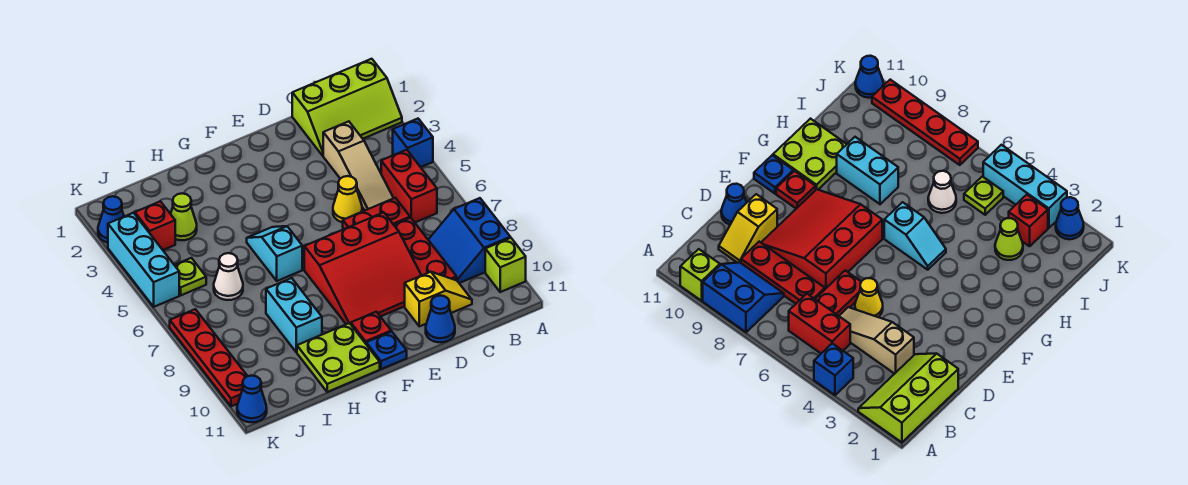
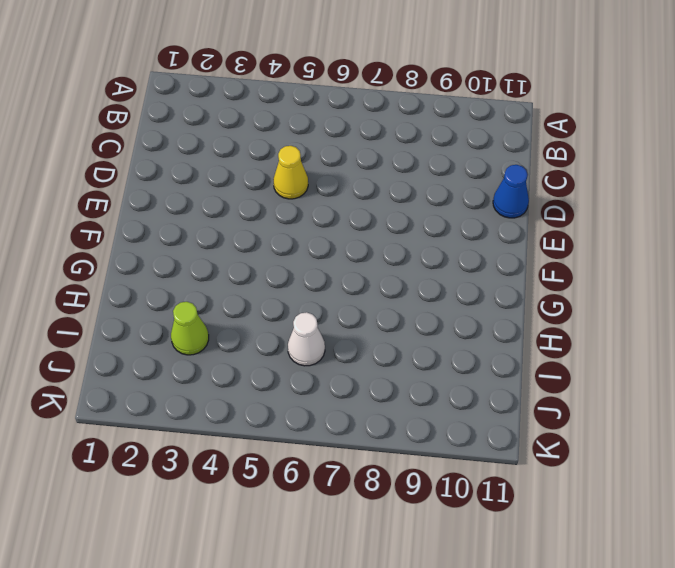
none -> lime slope A1:C2 level 1 top 1
none -> blue brick A4 level 1
none -> blue slope A8:B9 level 1 top A

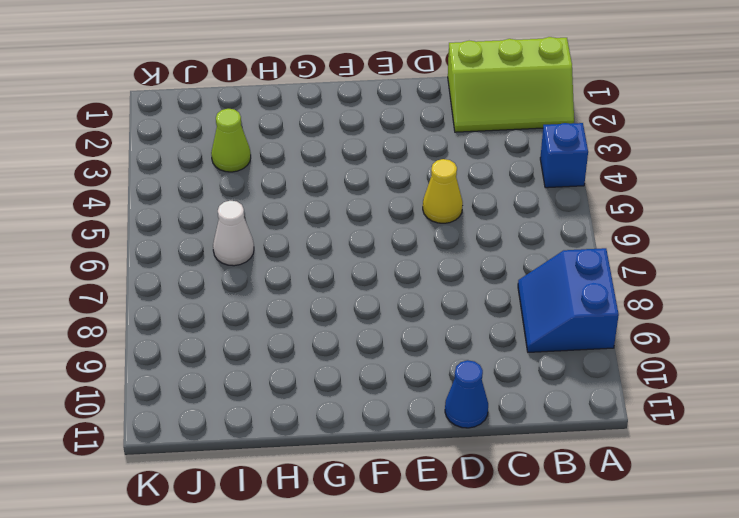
none -> lime brick A10 level 1
none -> red brick B5:B6 level 1
none -> tan slope C3:C5 level 1 top 3

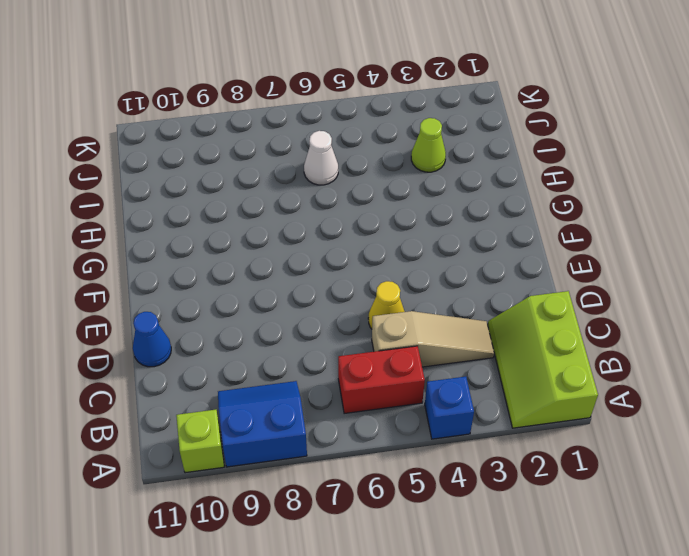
tan slope C3:C5 level 1 top 5 -> tan slope C3:C5 level 1 top 3
none -> red plate C6:D6 level 1
none -> red plate C7:C9 level 1
none -> yellow slope C10:D10 level 1 top D

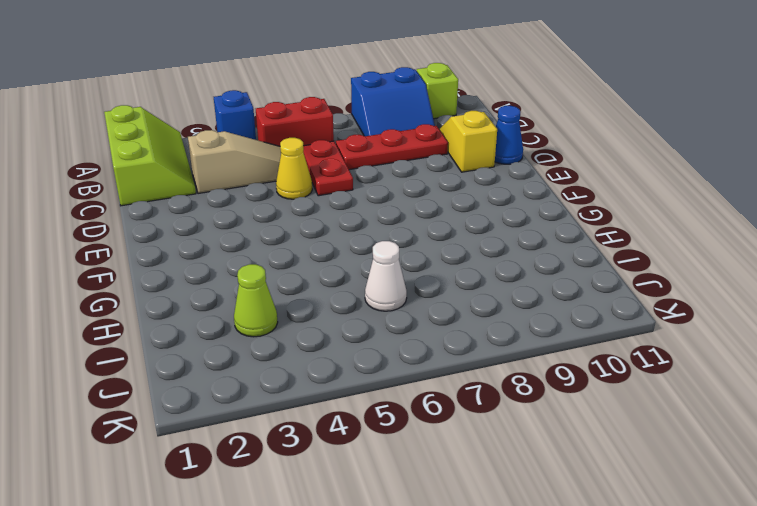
none -> red slope D7:F9 level 1 top 7
none -> red plate F10 level 1
none -> blue plate F11 level 1

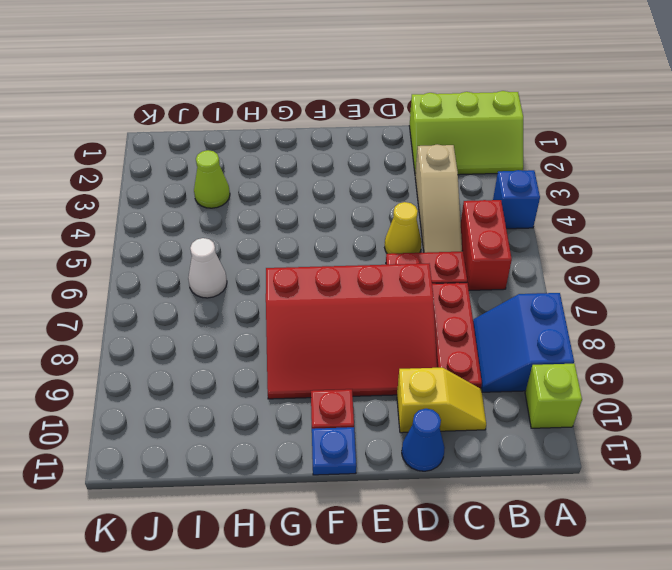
red slope D7:G9 level 1 top 7 -> red slope D7:F9 level 1 top 7
none -> cyan slope G5:G6 level 1 top 6
none -> lime plate G10:H11 level 1
none -> cyan brick H8:H9 level 1

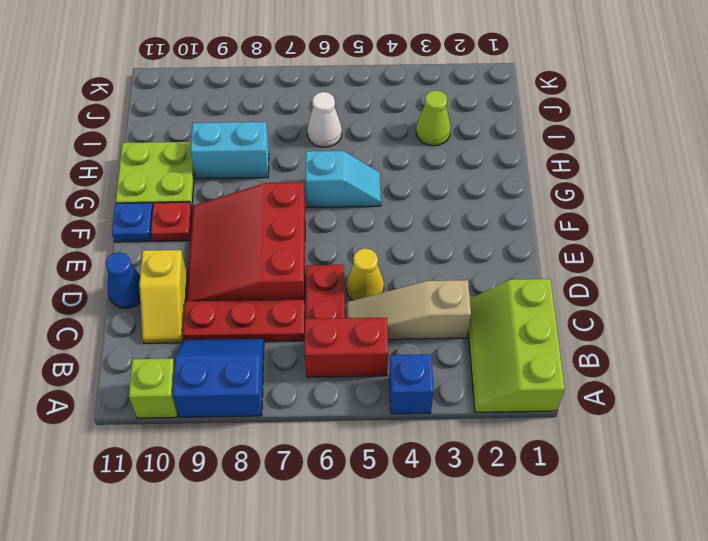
none -> red brick J3 level 1
none -> lime plate J5 level 1
none -> blue cone K2 level 1

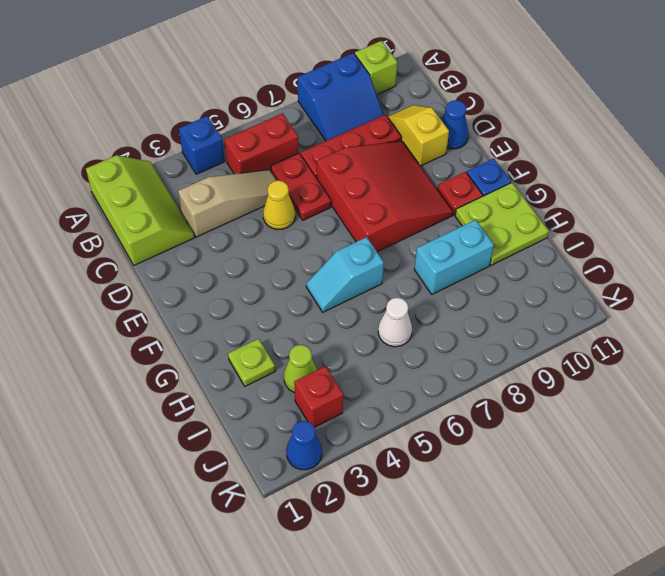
lime plate H2 level 1 -> lime plate J5 level 1
none -> cyan brick K3:K5 level 1
none -> red plate K7:K10 level 1
none -> blue cone K11 level 1

